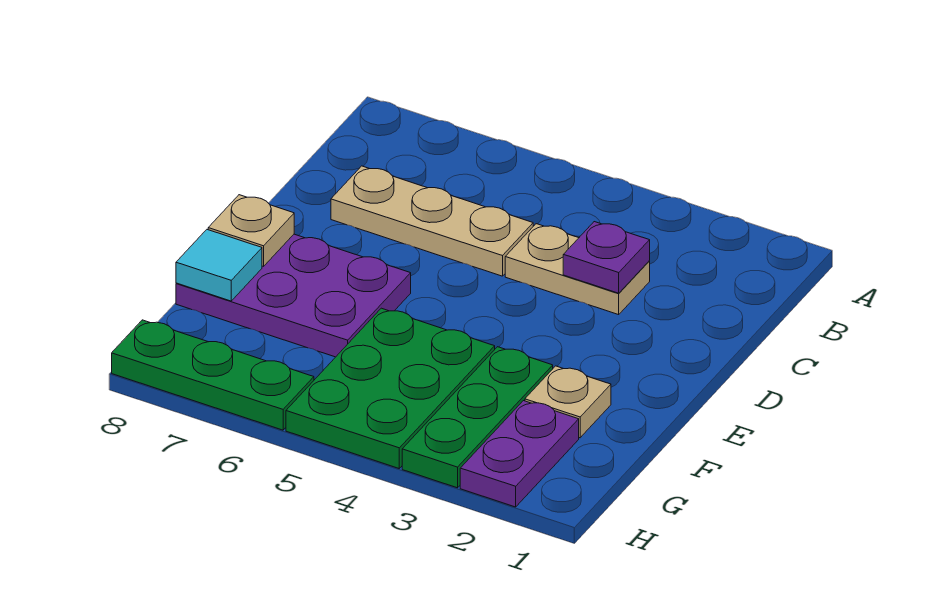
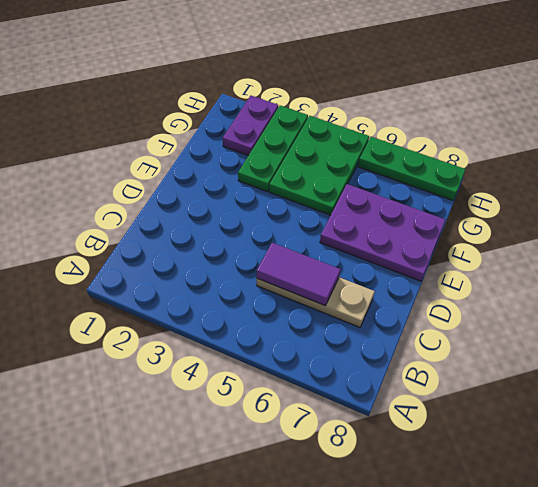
purple tile C5:C6 level 2 -> none
none -> tan plate C3:C4 level 1
none -> tan plate F2 level 1

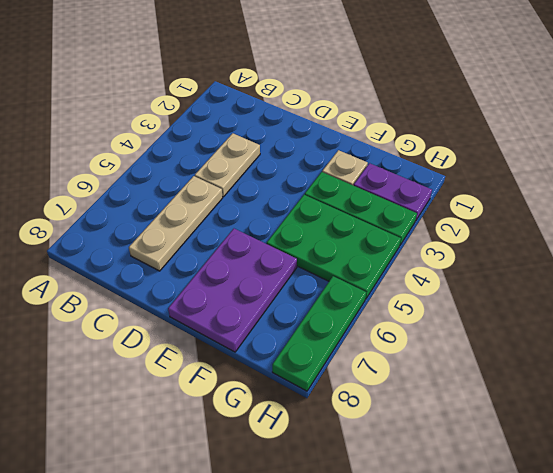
none -> purple plate C3 level 2
none -> tan plate E8 level 2

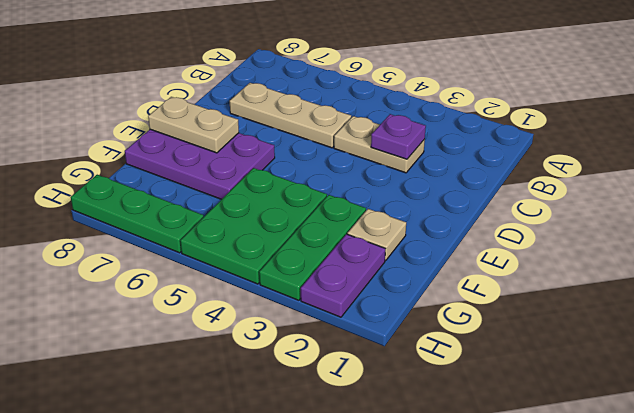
tan plate E7:E8 level 2 -> tan plate E8 level 2
none -> cyan tile F8 level 2

